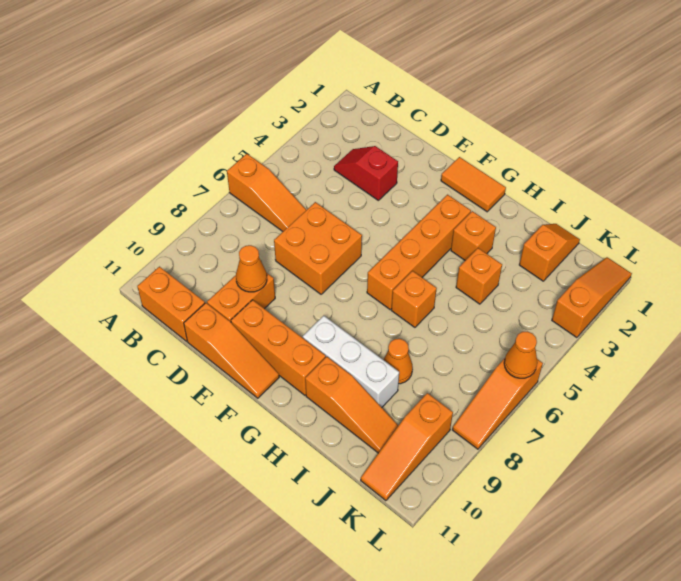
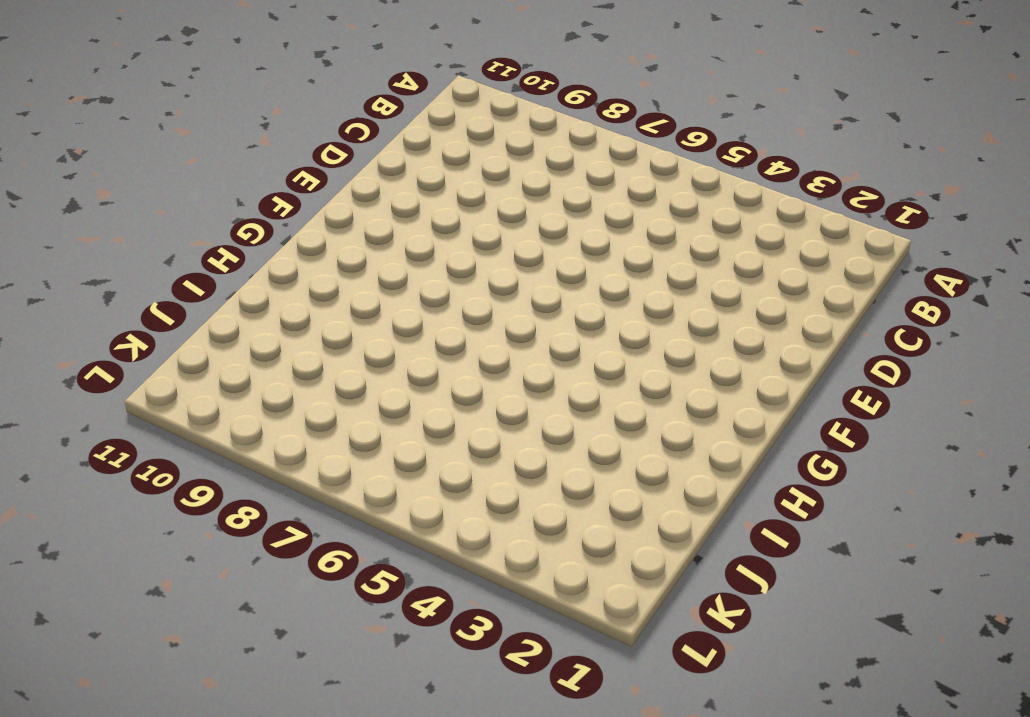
none -> orange slope A6:C6 level 1 top A
none -> orange brick B11:C11 level 1
none -> red slope C3:D3 level 1 top D

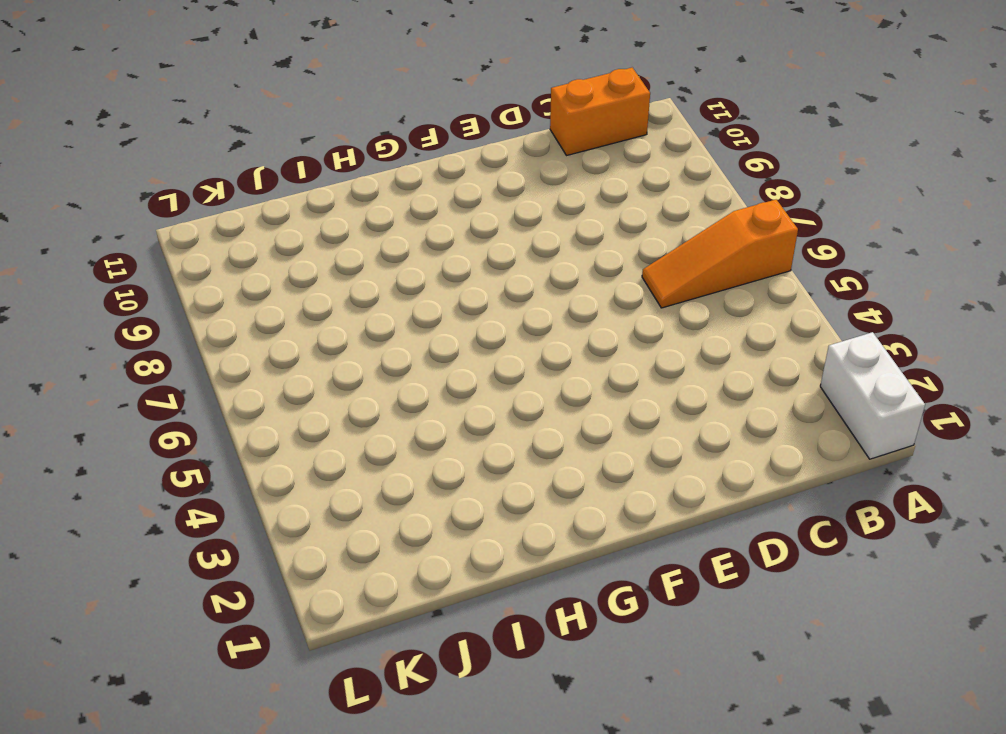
white brick A1:A2 level 1 -> none
none -> red slope C3:D3 level 1 top D
none -> orange brick D6:E7 level 1
none -> orange brick D9:D10 level 1

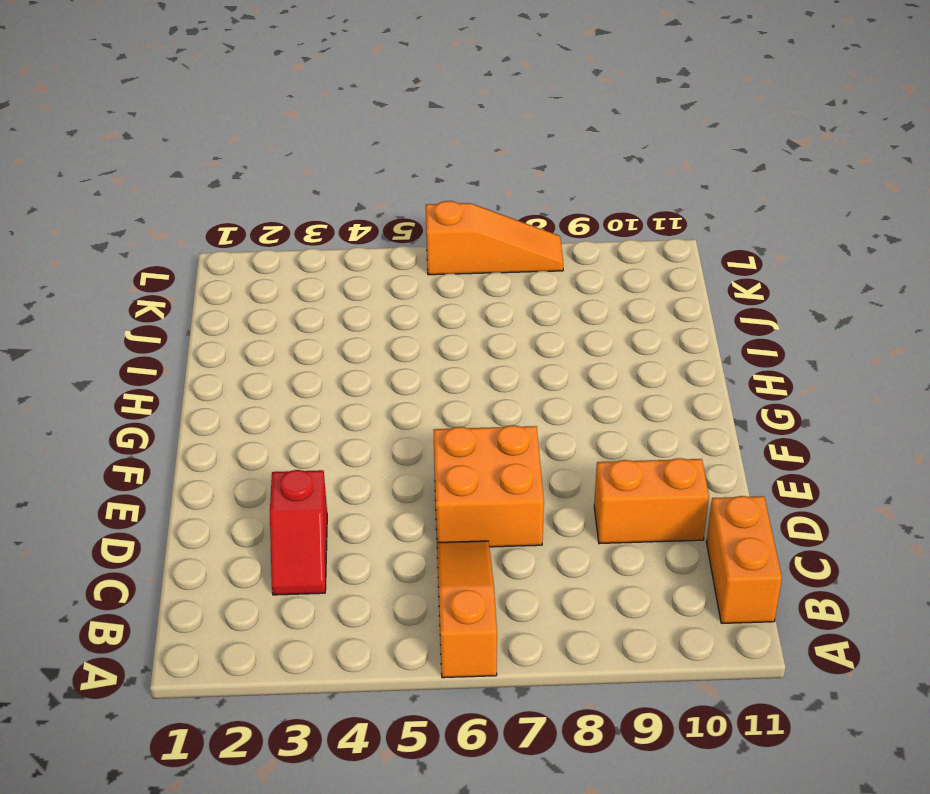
none -> orange slope D11:F11 level 1 top D
none -> orange brick E10:G10 level 1
none -> orange tile F1:G1 level 1

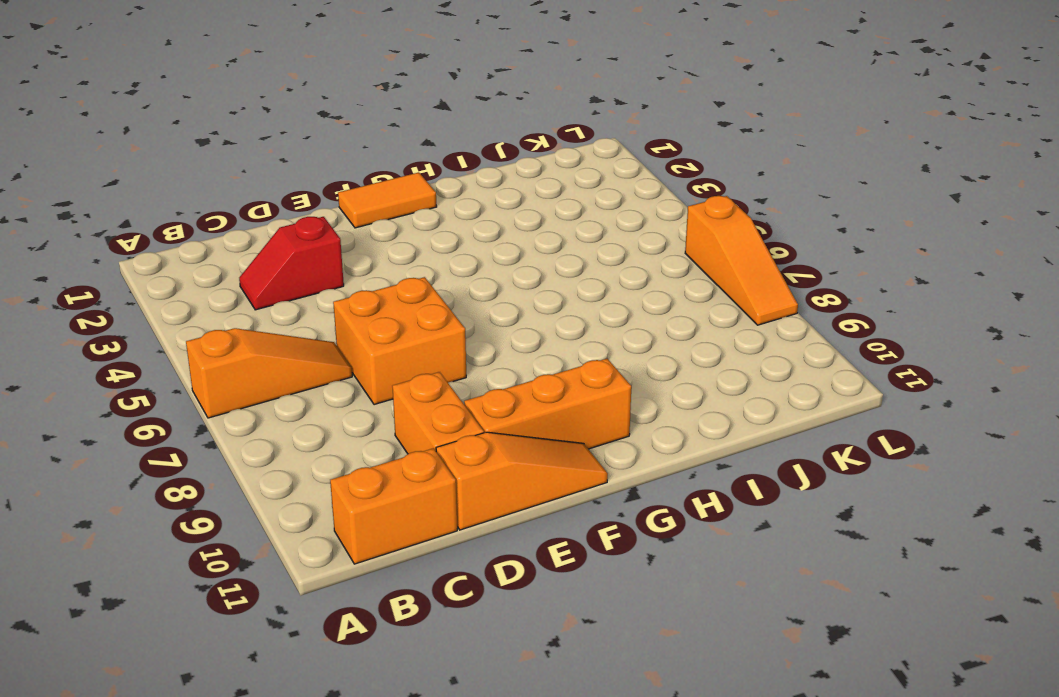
none -> orange brick G3:G6 level 1
none -> white brick G9:I9 level 1
none -> orange brick H3 level 1

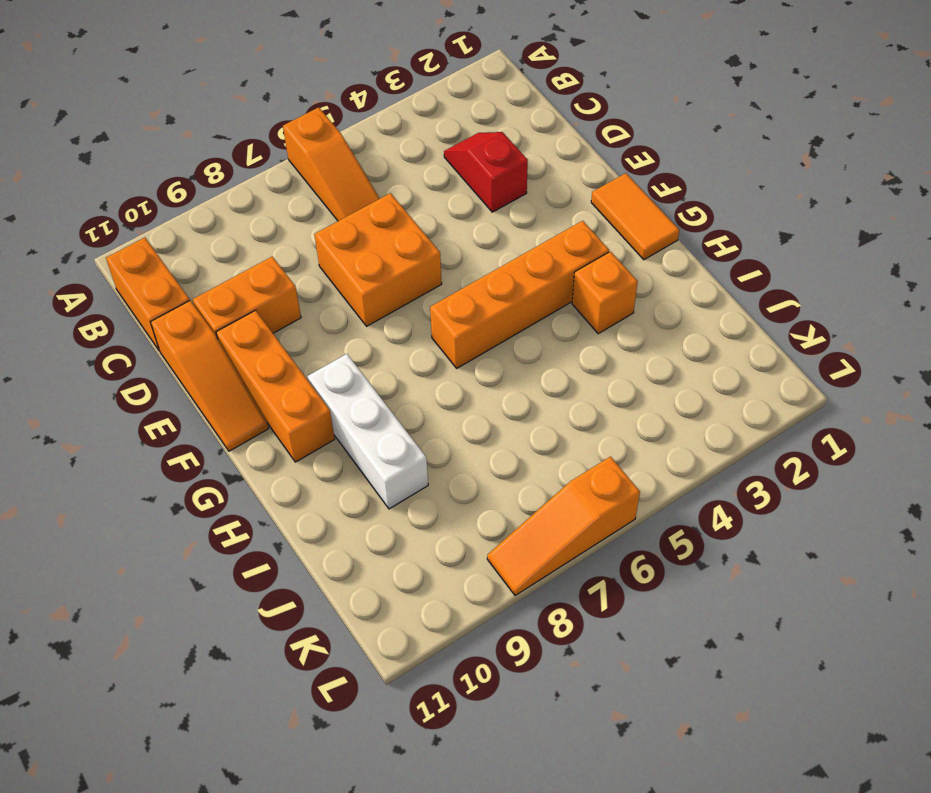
none -> orange brick H6 level 1
none -> orange slope H10:J10 level 1 top H
none -> orange brick I4 level 1

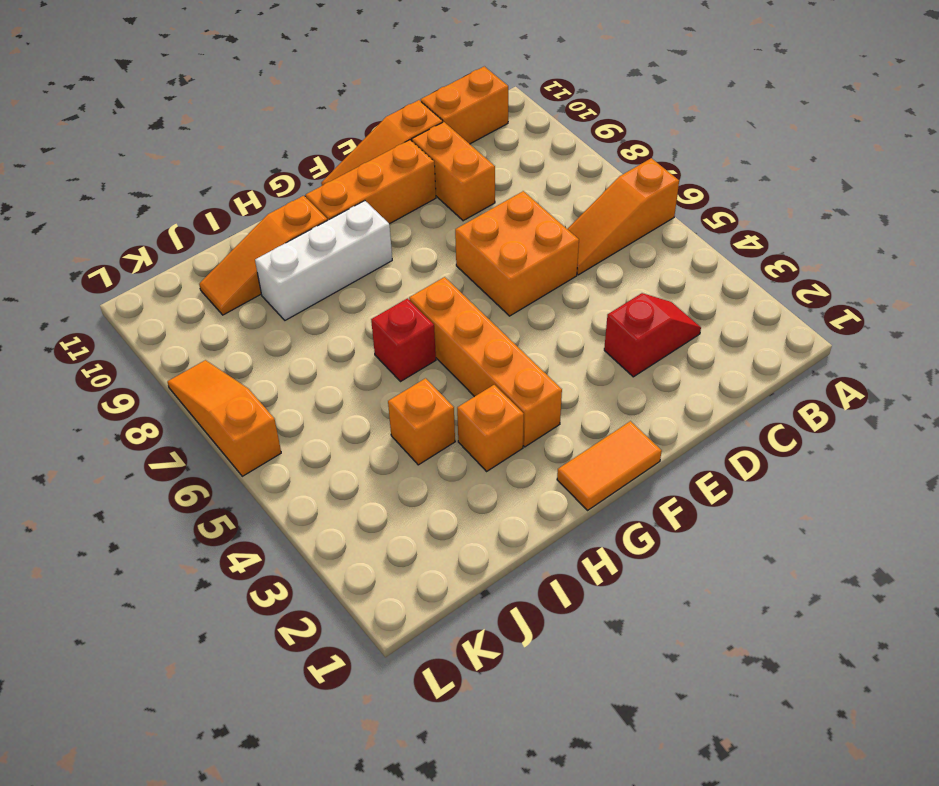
red brick H6 level 1 -> orange brick H6 level 1
none -> orange cone I8 level 1
none -> orange slope J1:J2 level 1 top 2
none -> orange slope K9:K11 level 1 top 9

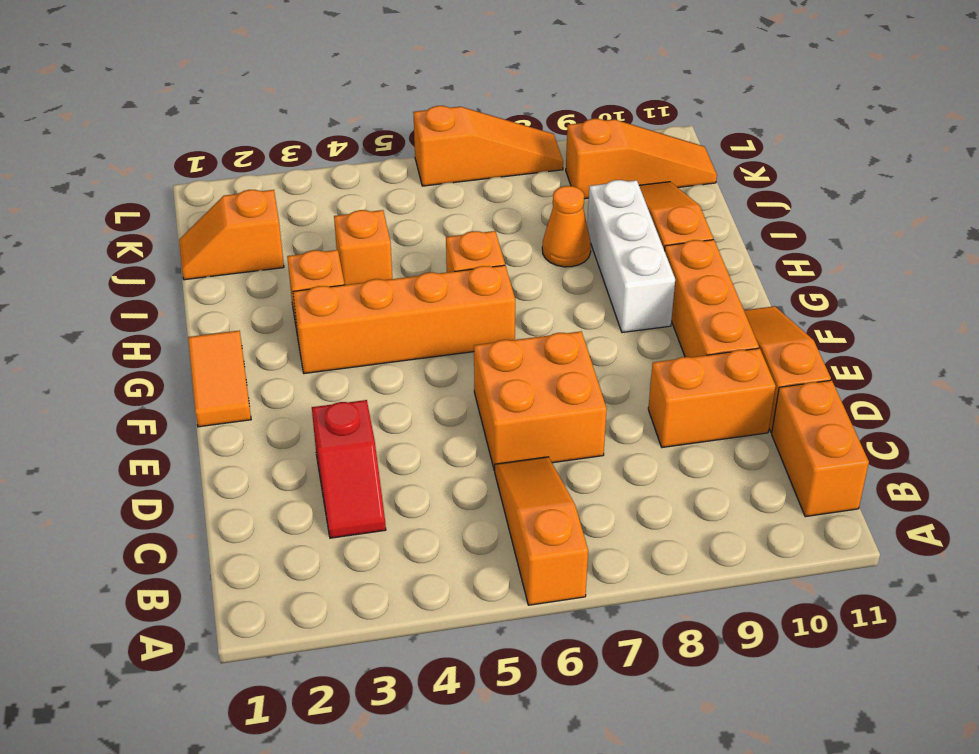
none -> orange slope L1:L3 level 1 top 3
none -> orange cone D9 level 2
none -> orange cone L6 level 2

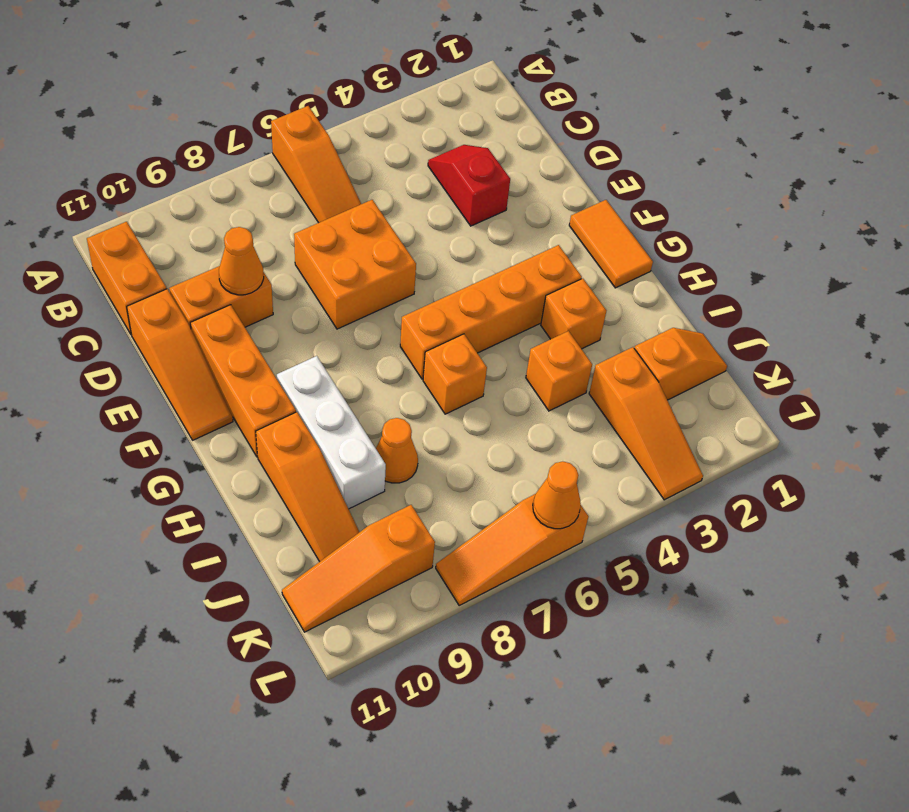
orange slope J3:L3 level 1 top J -> orange slope L1:L3 level 1 top 3

